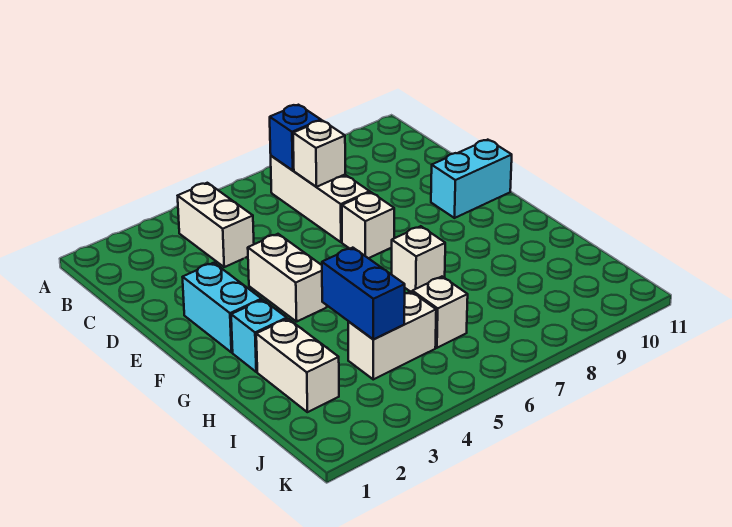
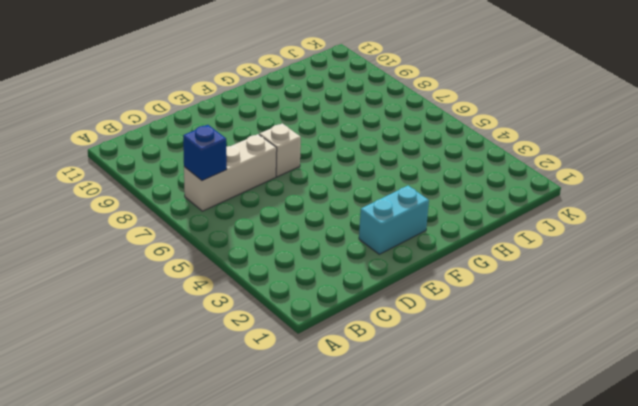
none -> white brick B4:C4 level 1
none -> white brick E4:F4 level 1
none -> cyan brick E10:E11 level 1

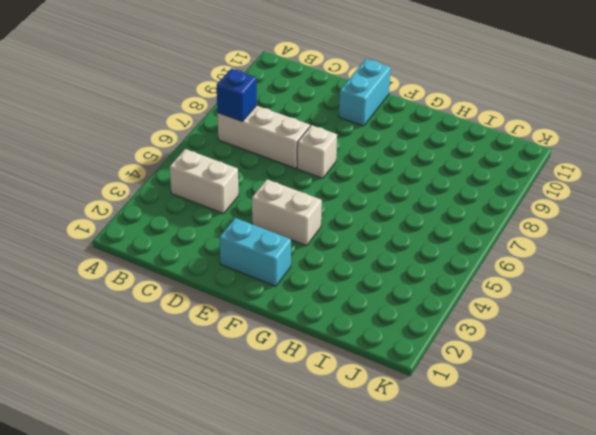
none -> cyan brick G2 level 1
none -> white brick G7 level 1
none -> white brick H2:I2 level 1

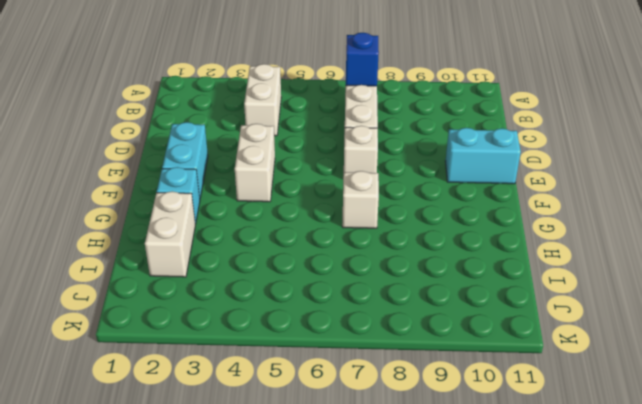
none -> white brick I4:I5 level 1
none -> white brick I6 level 1
none -> white brick C7 level 2

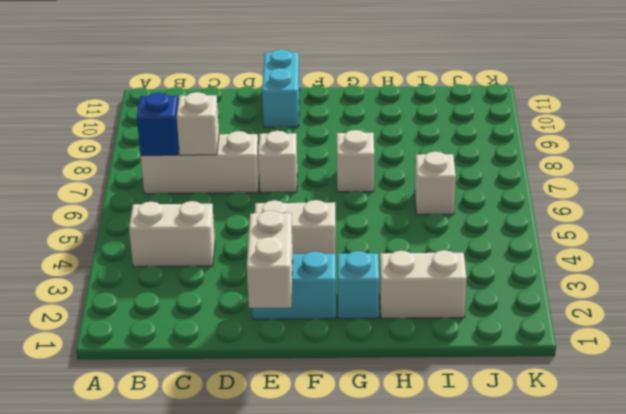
white brick E1:E2 level 2 -> white brick I4:I5 level 1
none -> blue brick H4:I4 level 2

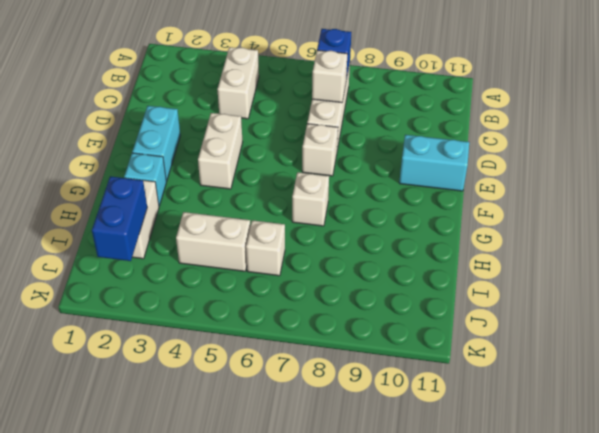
blue brick I2:J2 level 2 -> blue brick H4:I4 level 2

